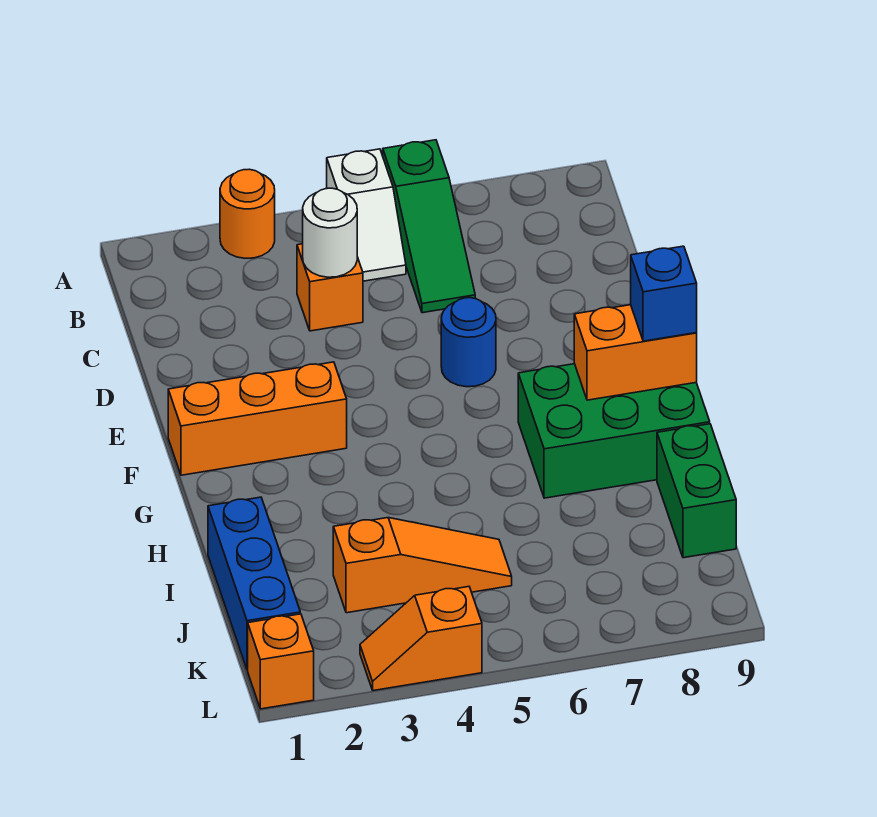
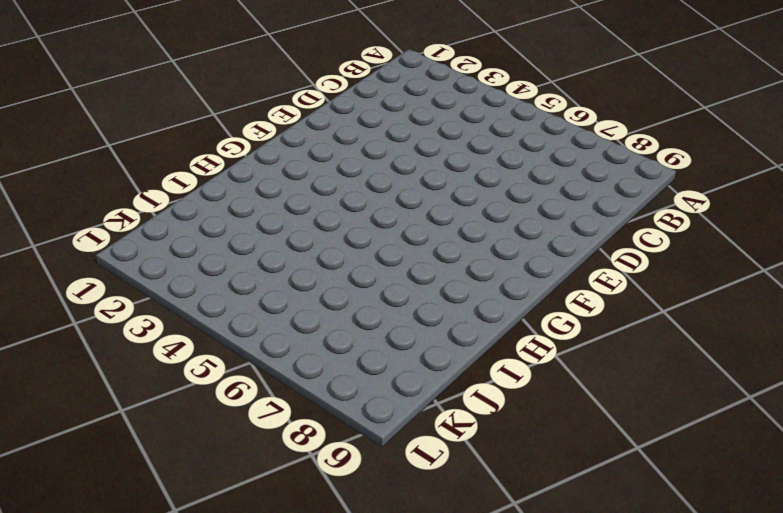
none -> orange round brick A3 level 1
none -> white slope A5:B5 level 1 top A
none -> green slope A6:C6 level 1 top A

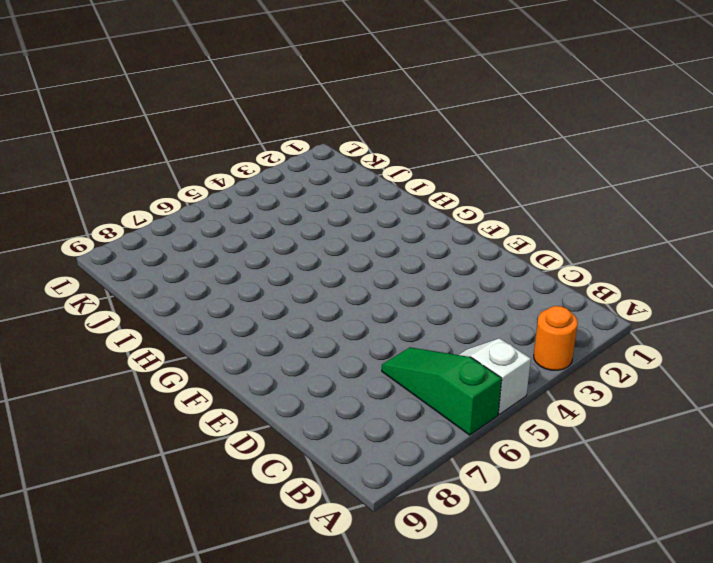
none -> orange brick C4 level 1
none -> blue round brick E6 level 1
none -> orange brick F1:F3 level 1

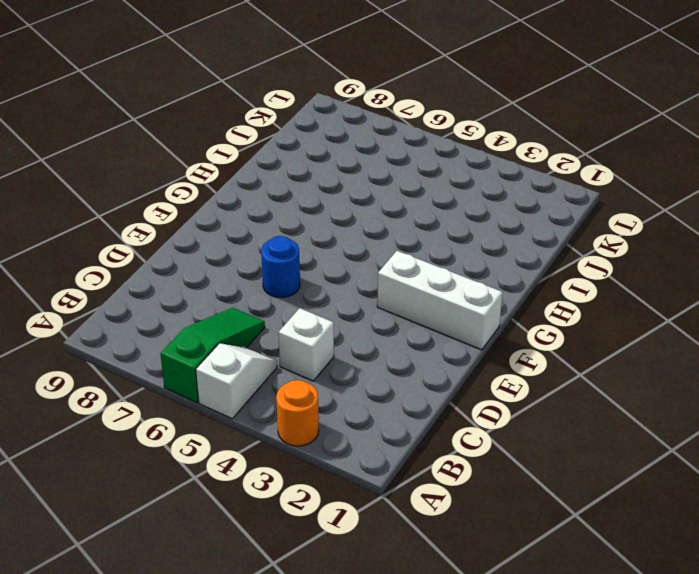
white brick C4 level 1 -> orange brick C4 level 1
white brick F1:F3 level 1 -> orange brick F1:F3 level 1
none -> green brick G7:H9 level 1
none -> blue brick I1:K1 level 1
none -> green brick I9:J9 level 1

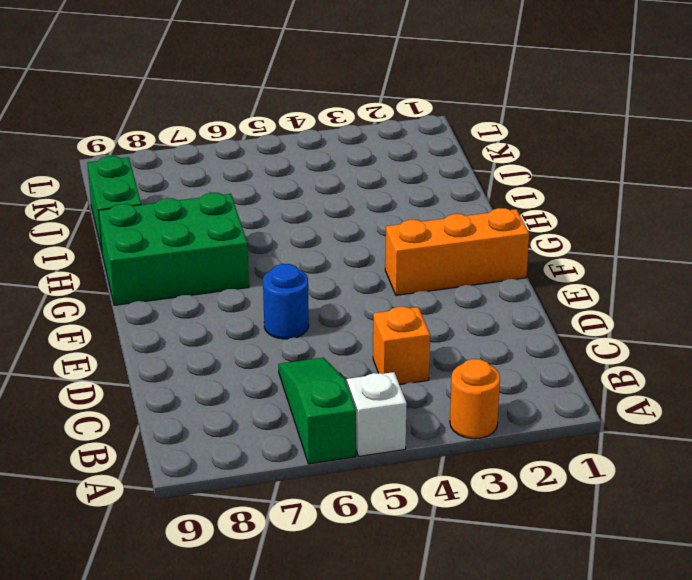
none -> blue brick I1:K1 level 1
none -> orange slope J3:J5 level 1 top 3
none -> orange brick L1 level 1

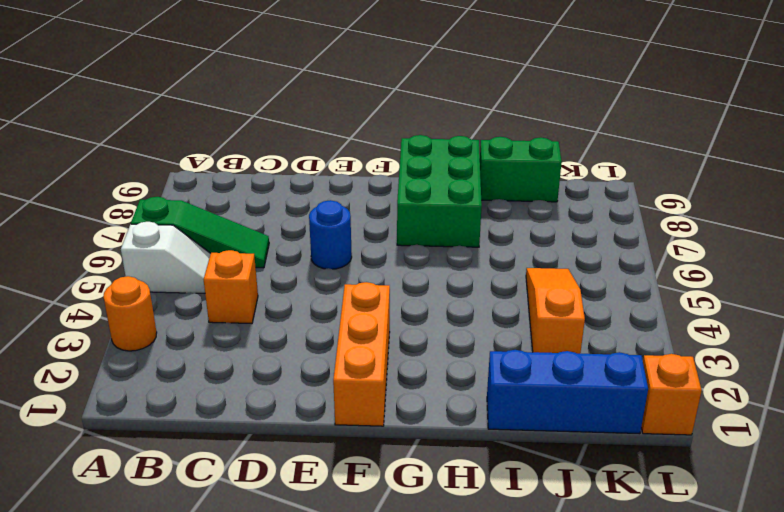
none -> orange slope L3:L4 level 1 top 4
none -> white round brick C4 level 2
none -> orange brick G8:G9 level 2

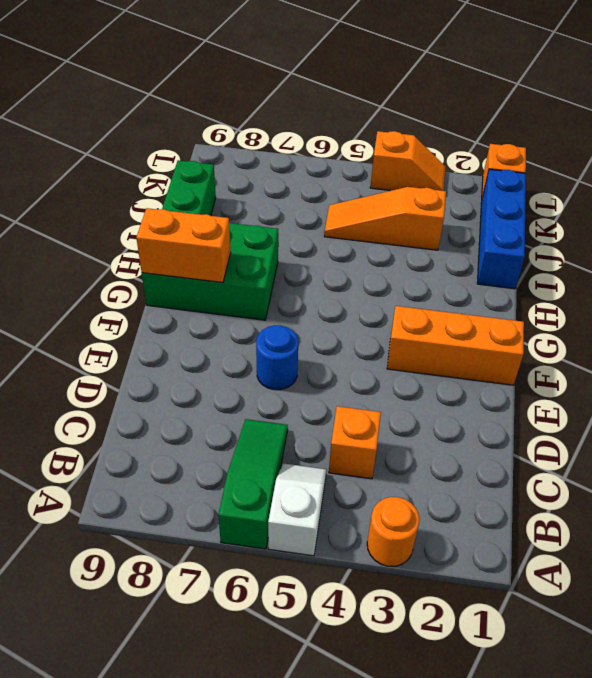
none -> white round brick C4 level 2
none -> blue brick G9 level 3

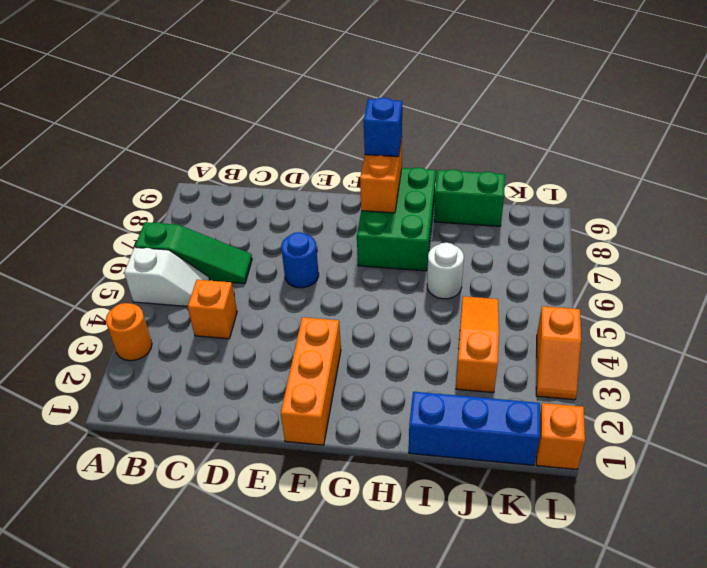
white round brick I6 level 1 -> white round brick C4 level 2

